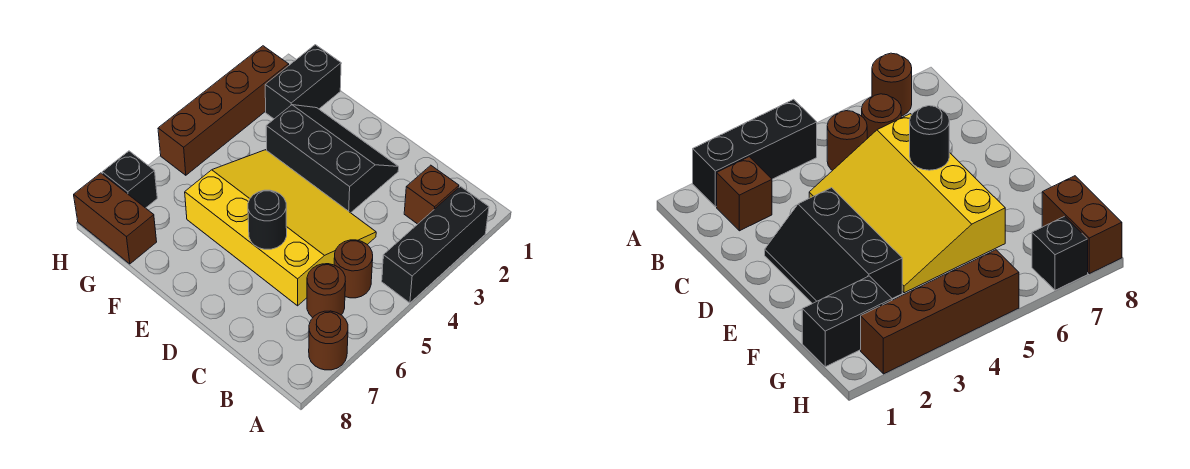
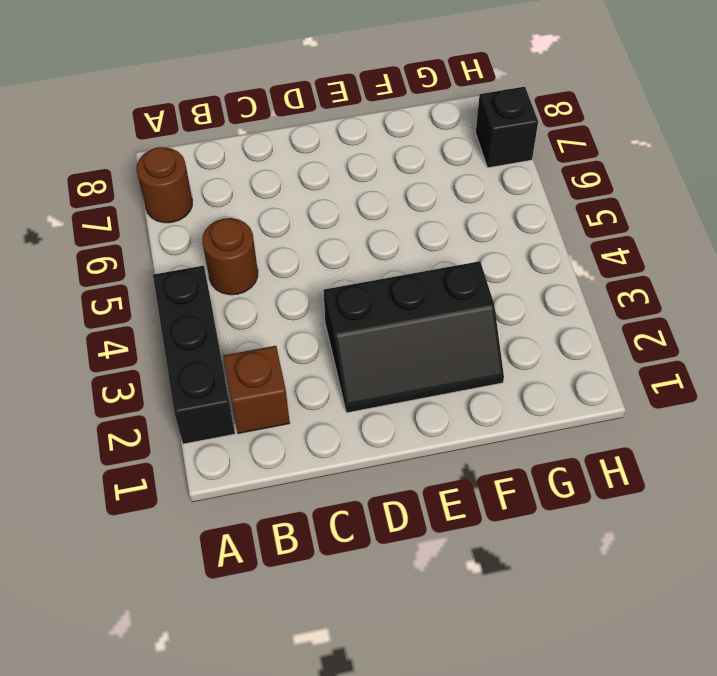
none -> brown round brick B6 level 1
none -> yellow slope C4:F6 level 1 top 6
none -> black brick G1:G2 level 1

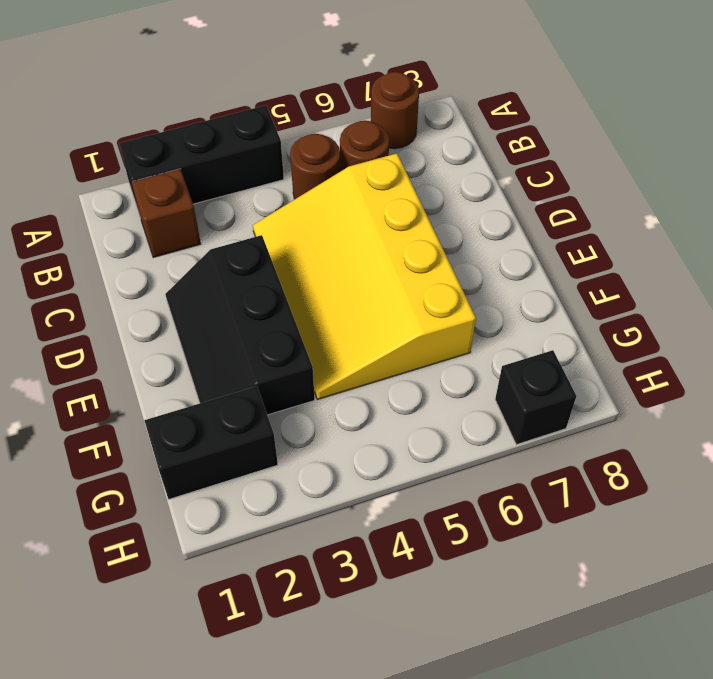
none -> brown brick G8:H8 level 1
none -> brown brick H2:H5 level 1
none -> black round brick D6 level 2

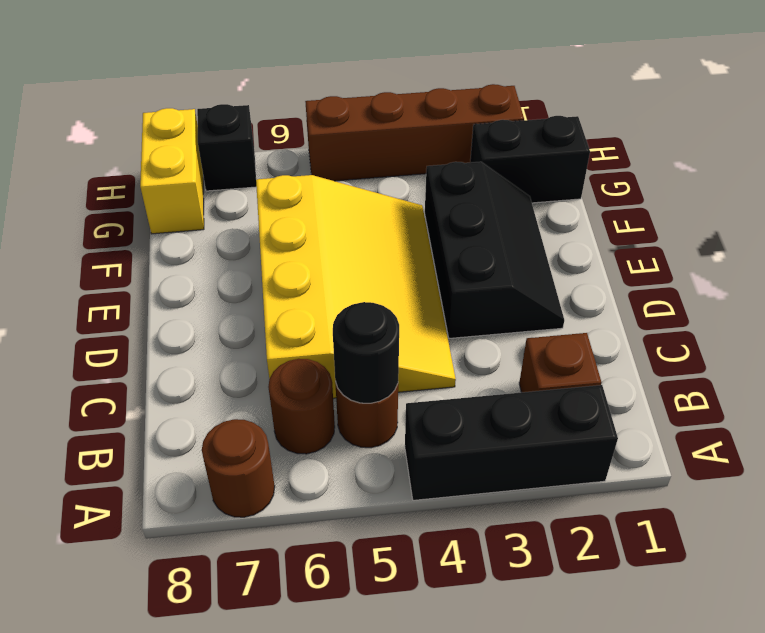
black round brick B5 level 2 -> black round brick D6 level 2
yellow brick G8:H8 level 1 -> brown brick G8:H8 level 1

